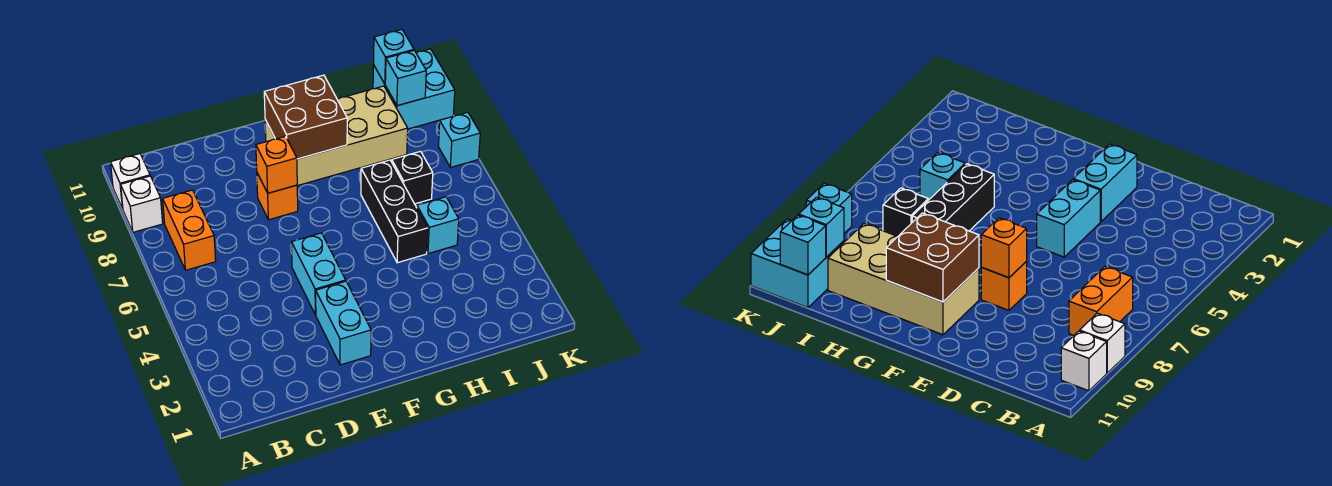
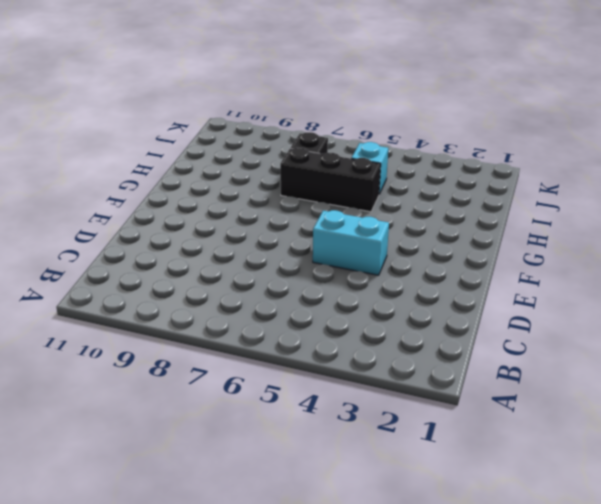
none -> white brick A9 level 1
none -> white brick A10 level 1
none -> orange brick B7:B8 level 1

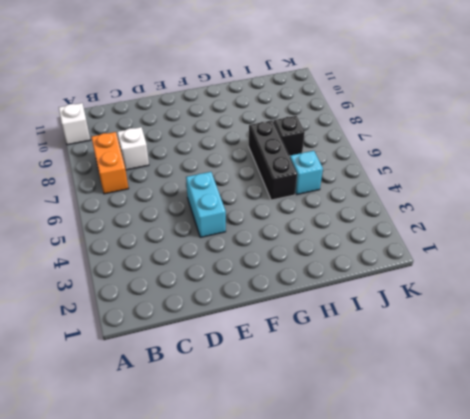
white brick C8 level 1 -> white brick A9 level 1
none -> cyan brick E2:E3 level 1
none -> orange brick E8 level 1
none -> tan brick F9:I10 level 1

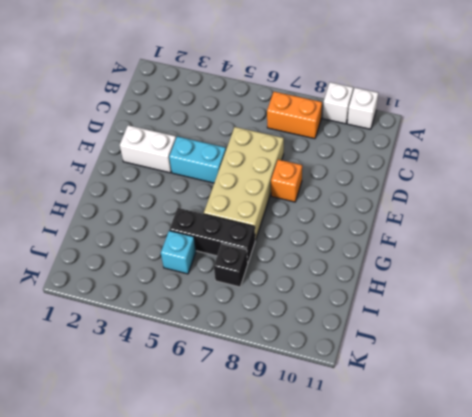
tan brick D6:G7 level 1 -> tan brick F9:I10 level 1
white brick E2:E3 level 1 -> cyan brick E2:E3 level 1
none -> cyan brick J10:K11 level 1
none -> cyan brick K8 level 1
none -> orange brick E8 level 2

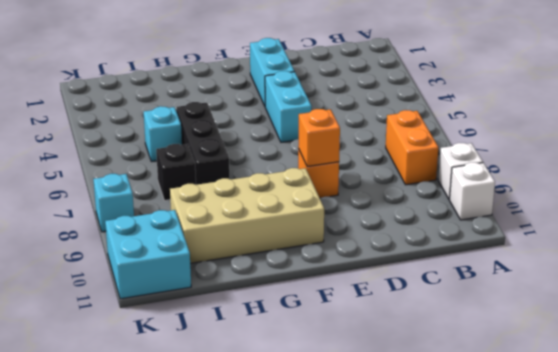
none -> brown brick F9:G10 level 2
none -> cyan brick J10 level 2
none -> cyan brick J11 level 2

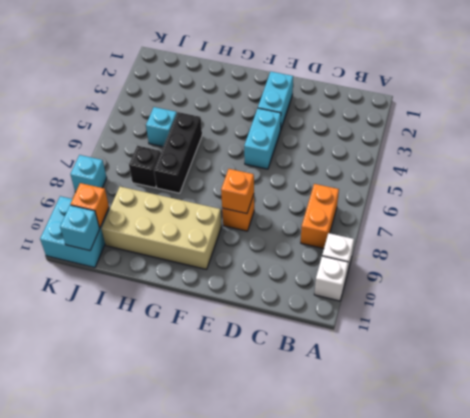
orange brick J10 level 2 -> cyan brick J10 level 2
none -> brown brick F9:G10 level 2

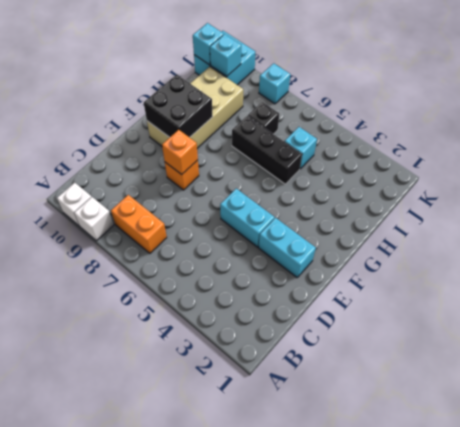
black brick F9:G10 level 2 -> brown brick F9:G10 level 2

